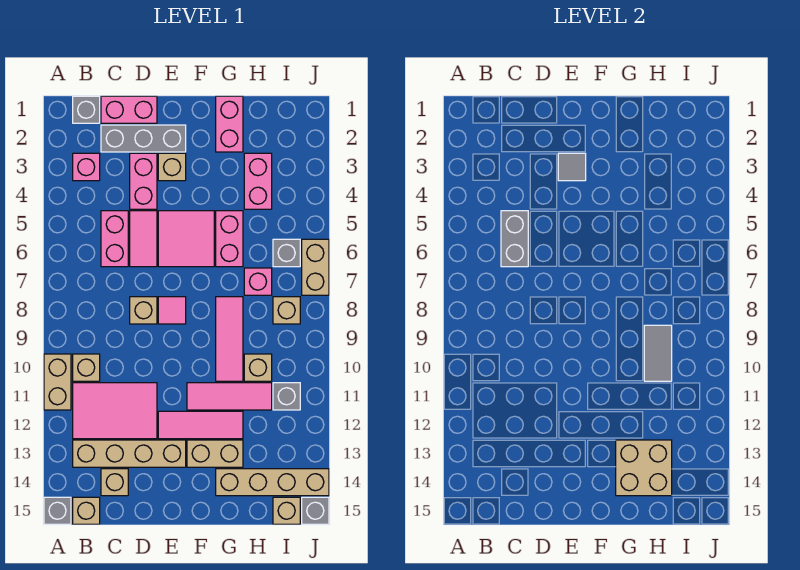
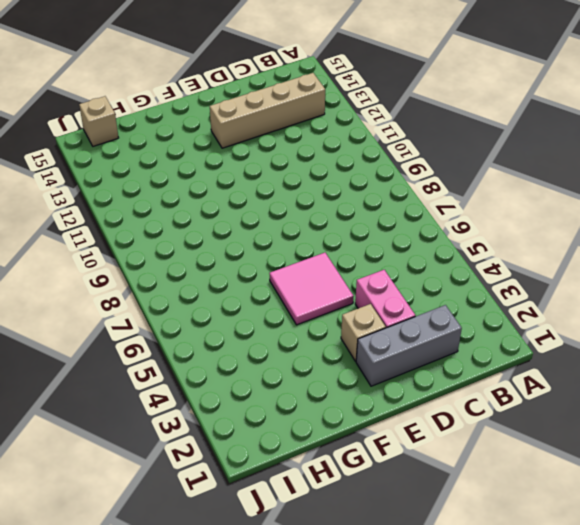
none -> tan brick A10:A11 level 1
none -> grey brick A15 level 1
none -> grey brick B1 level 1
none -> pink brick B3 level 1

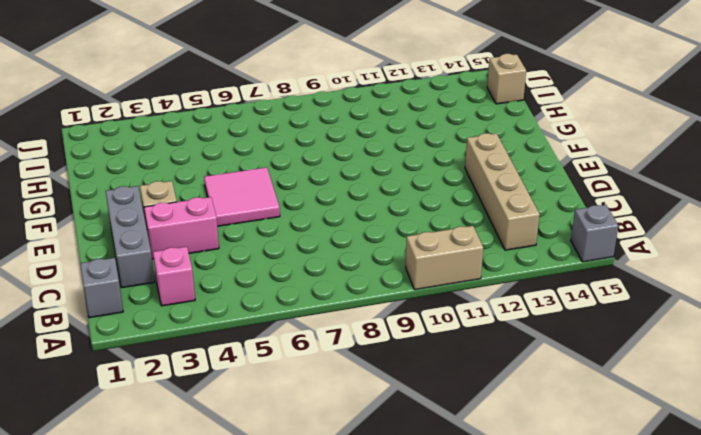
none -> tan brick B10 level 1
none -> pink tile B11:D12 level 1
none -> tan brick B15 level 1
none -> pink brick C1:D1 level 1

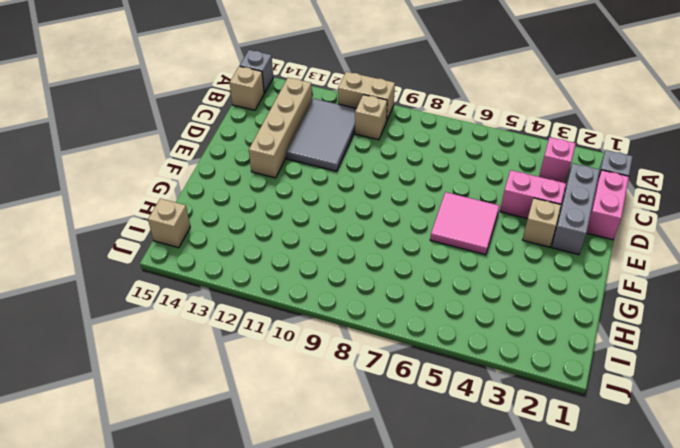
grey tile B11:D12 level 1 -> pink tile B11:D12 level 1
none -> pink brick C5:C6 level 1
none -> tan brick C14 level 1
none -> pink tile D5:D6 level 1
none -> tan brick D8 level 1

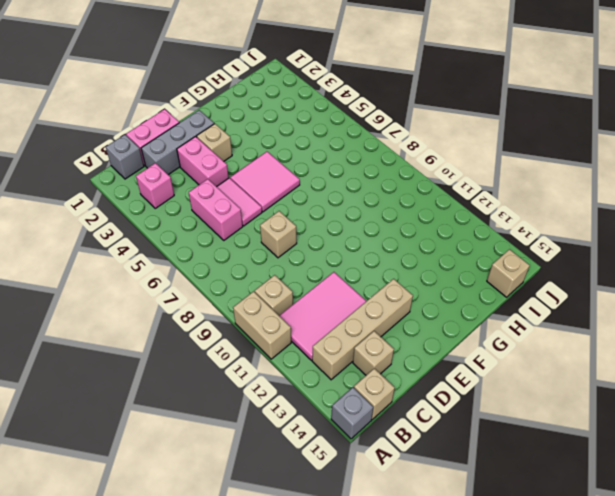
none -> pink tile E8 level 1
none -> pink tile E12:G12 level 1
none -> pink tile F11:H11 level 1
none -> tan brick F13:G13 level 1

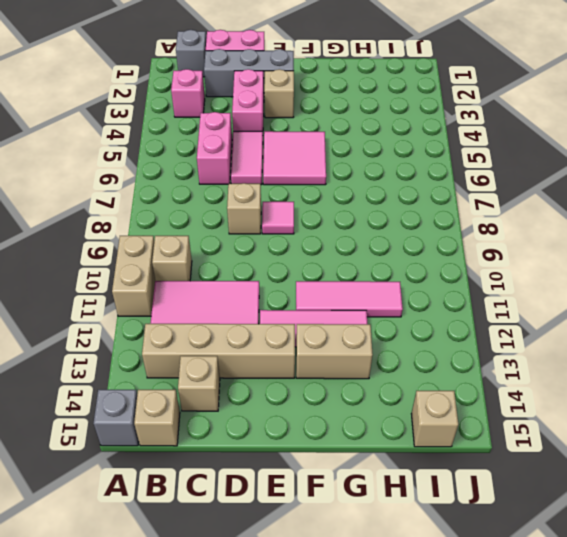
none -> pink brick G1:G2 level 1
none -> pink brick G5:G6 level 1
none -> pink tile G8:G10 level 1
none -> tan brick G14:J14 level 1

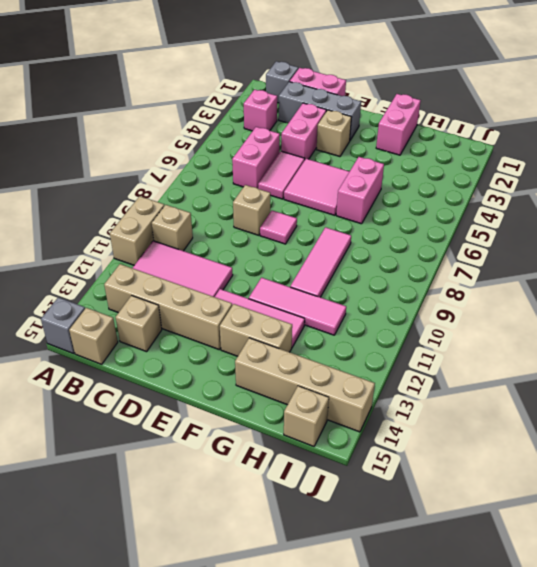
none -> pink brick H3:H4 level 1
none -> pink brick H7 level 1
none -> tan brick H10 level 1
none -> grey brick I6 level 1

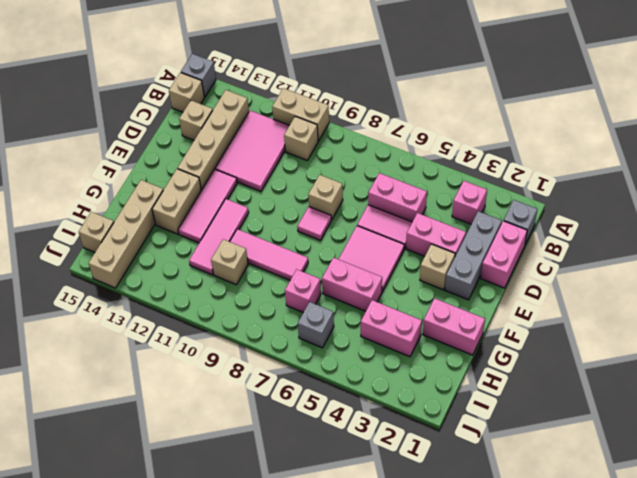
none -> tan brick I8 level 1
none -> grey brick I11 level 1
none -> tan brick J6:J7 level 1
none -> grey brick J15 level 1

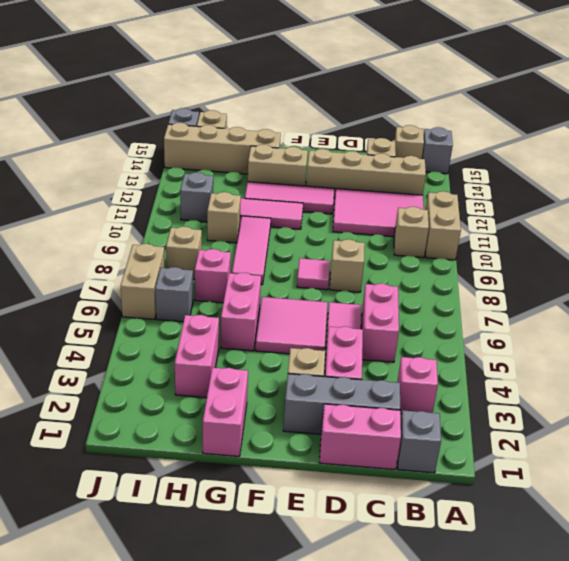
none -> grey brick C5:C6 level 2
none -> grey tile E3 level 2
none -> tan brick G13:H14 level 2
none -> grey tile H9:H10 level 2

